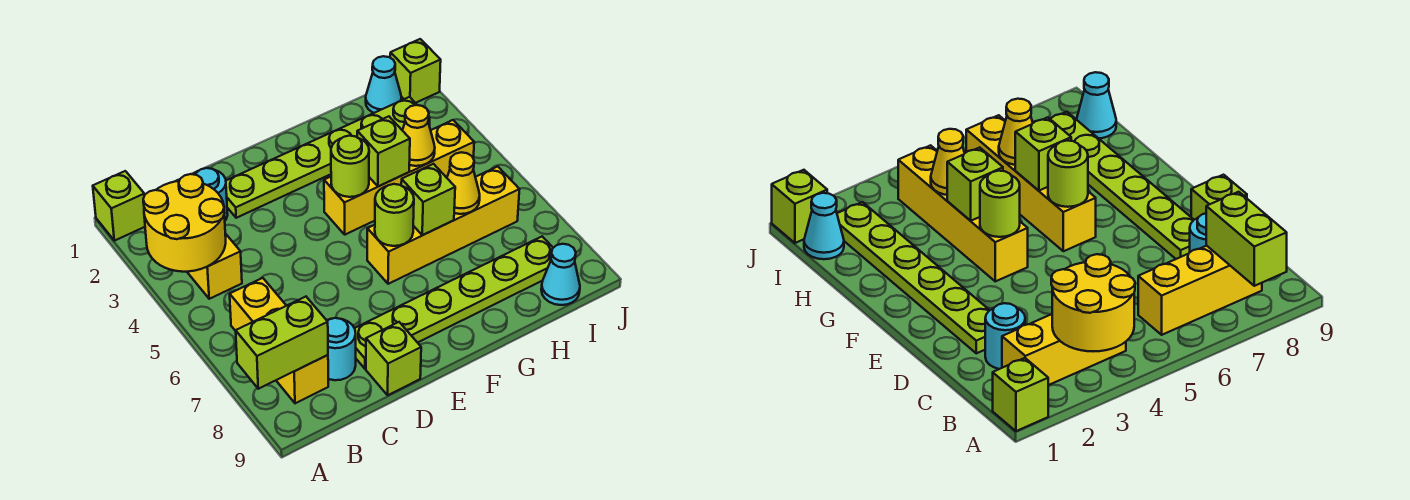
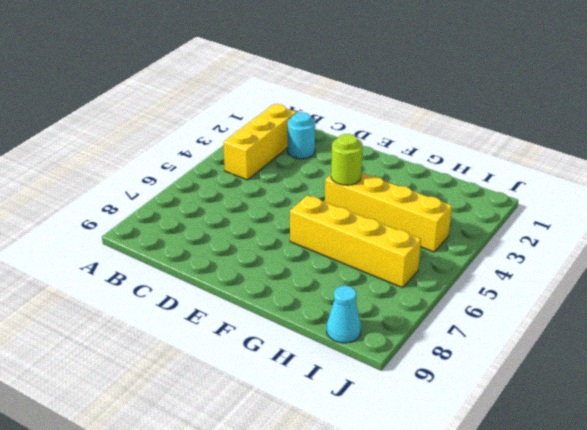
none -> lime brick A1 level 1
none -> yellow brick B6:B8 level 1
none -> cyan round brick C8 level 1

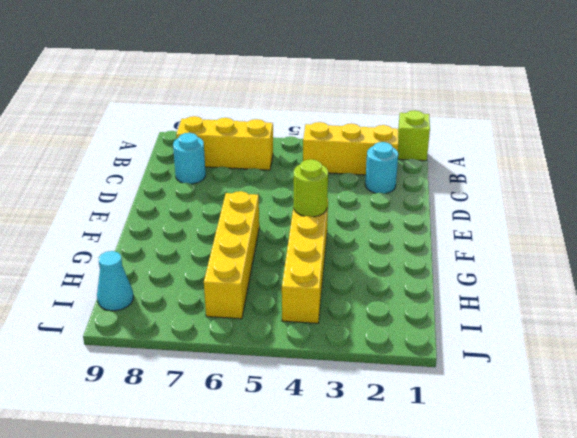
none -> lime plate D2:I2 level 1
none -> lime plate D8:I8 level 1
none -> lime brick D9 level 1

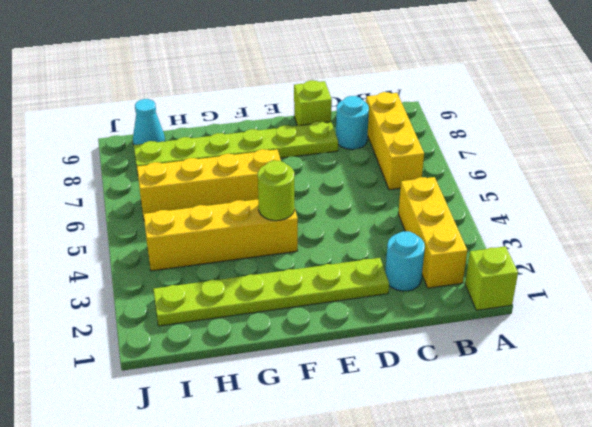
none -> cyan cone I1 level 1
none -> lime brick J1 level 1
none -> yellow round brick A3:B4 level 2

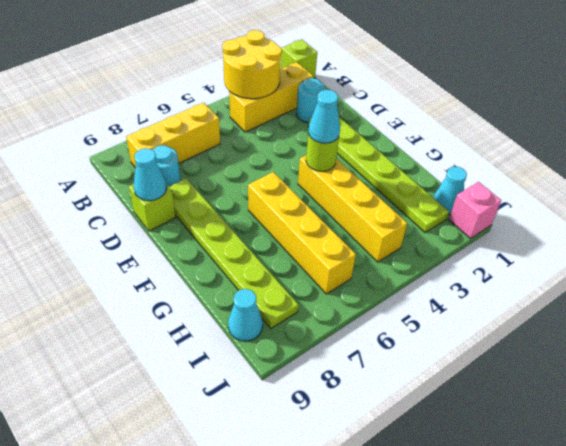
cyan cone D9 level 2 -> none
cyan cone F4 level 3 -> none
pink brick J1 level 1 -> lime brick J1 level 1
none -> lime brick A8:B8 level 2
none -> lime round brick F6 level 2
none -> lime brick G4 level 2

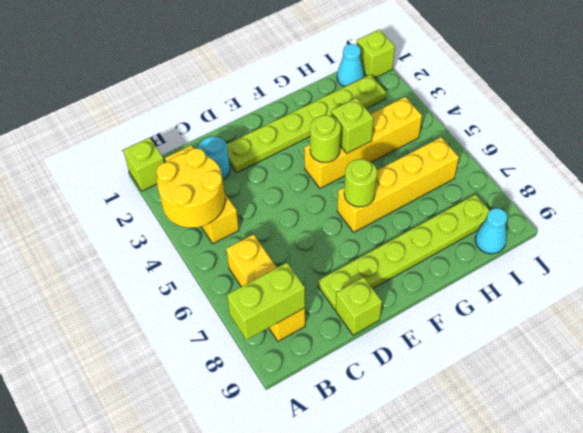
none -> cyan round brick C8 level 1
none -> lime brick G6 level 2
none -> yellow cone H4 level 2

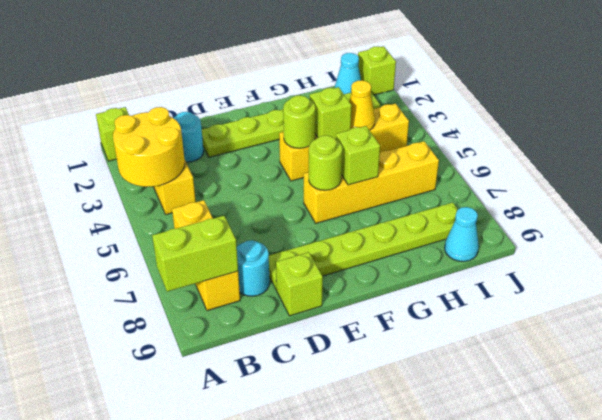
none -> yellow cone H6 level 2

